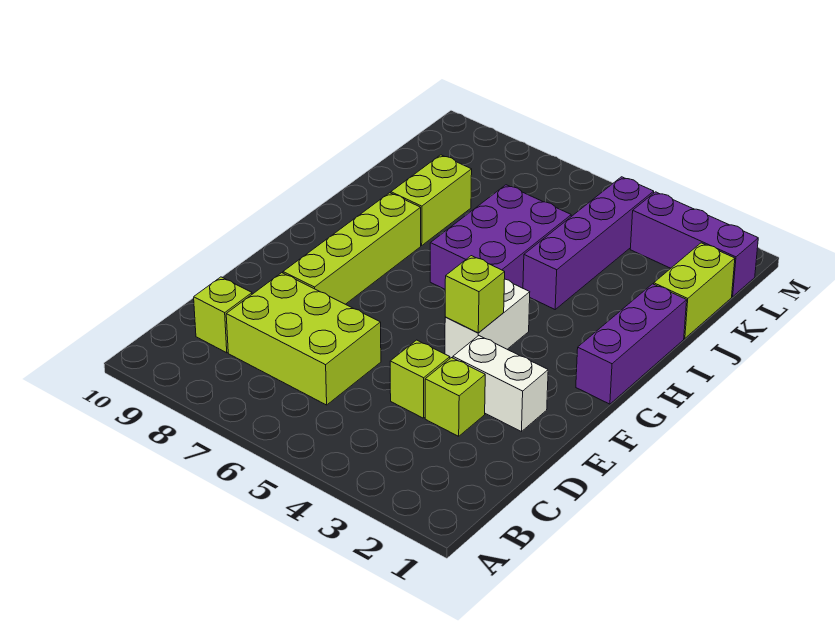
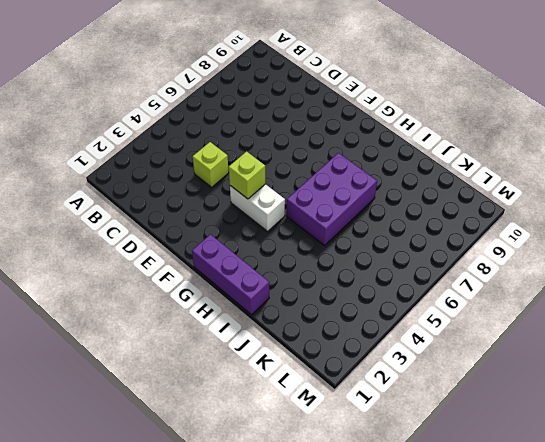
purple brick H5:I7 level 1 -> purple brick H5:J6 level 1
none -> lime brick C6:D8 level 1
none -> lime brick C9 level 1
none -> lime brick D3 level 1

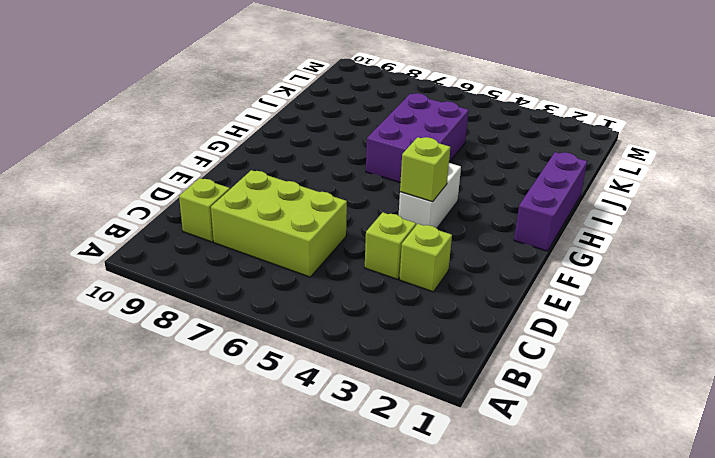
none -> white brick E2:E3 level 1
none -> lime brick E8:H8 level 1
none -> purple brick I4:L4 level 1

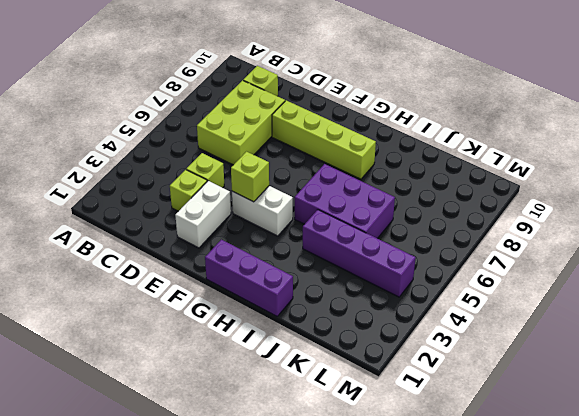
none -> lime brick I8:J8 level 1
none -> lime brick J1:K1 level 1
none -> purple brick L1:L3 level 1

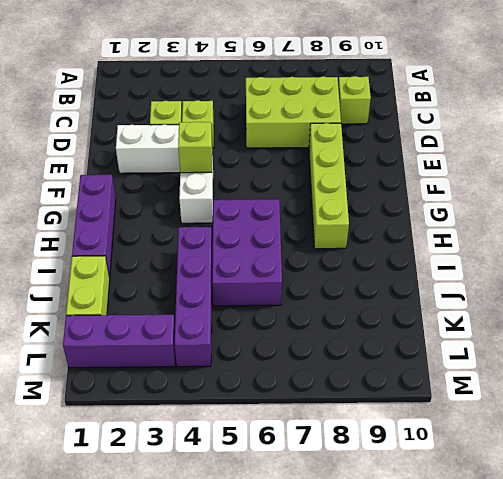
none -> lime brick I8:J8 level 1

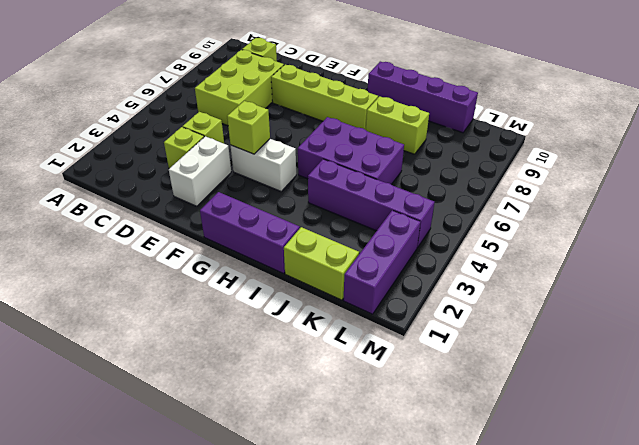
purple brick H10:K10 level 1 -> none

